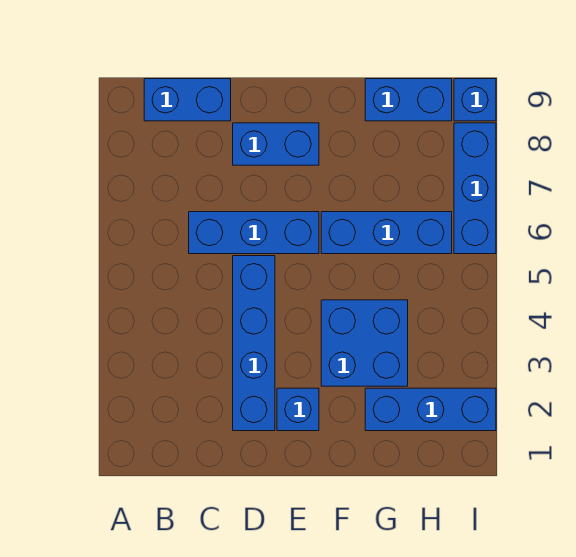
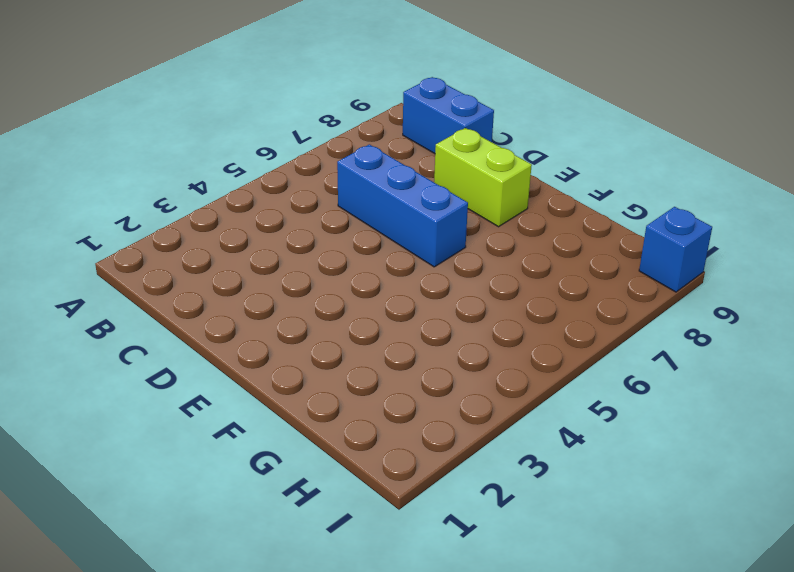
lime brick D8:E8 level 1 -> blue brick D8:E8 level 1
none -> blue brick D2:D5 level 1
none -> blue brick E2 level 1

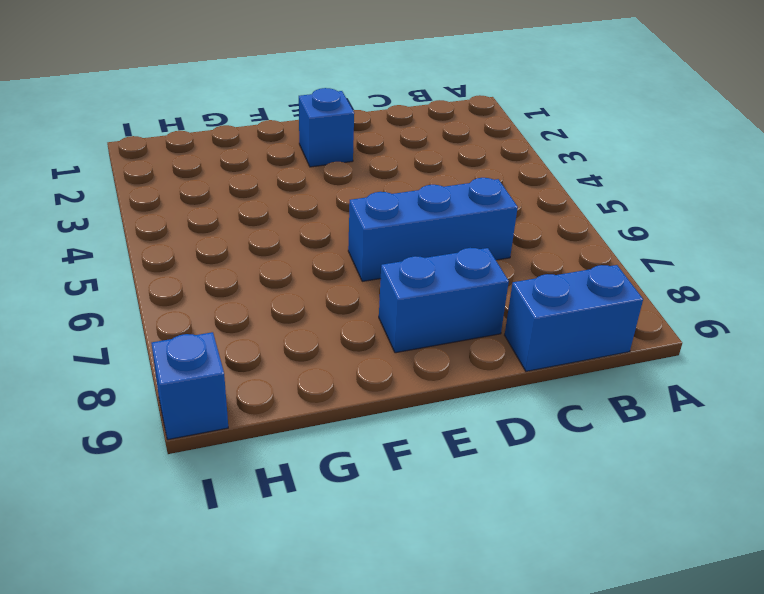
none -> blue brick D2:D5 level 1
none -> blue brick F3:G4 level 1

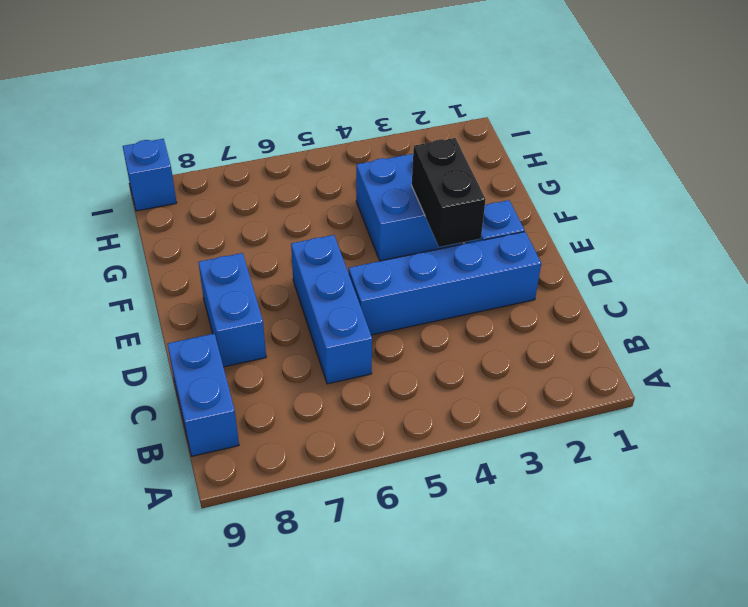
black brick E3:F3 level 2 -> none
none -> blue brick F6:H6 level 1
none -> blue brick G2:I2 level 1

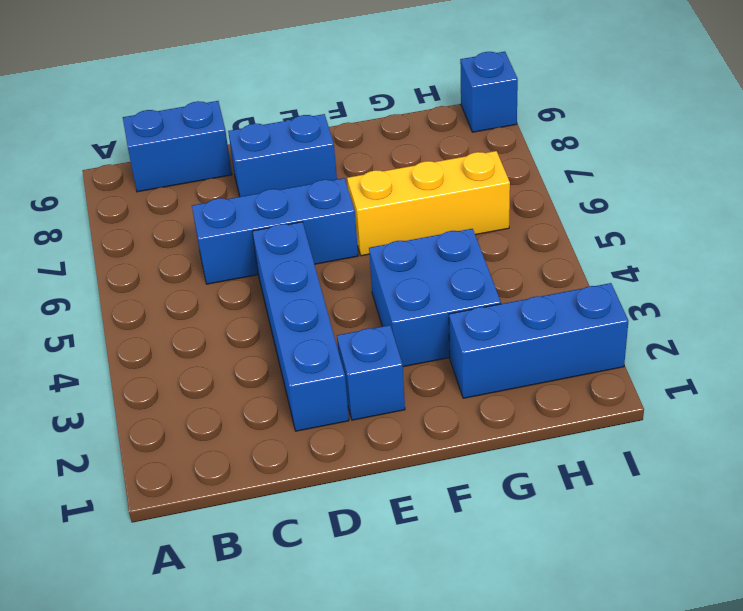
yellow brick F6:H6 level 1 -> blue brick F6:H6 level 1
none -> blue brick G9:H9 level 1
none -> blue brick I6:I8 level 1

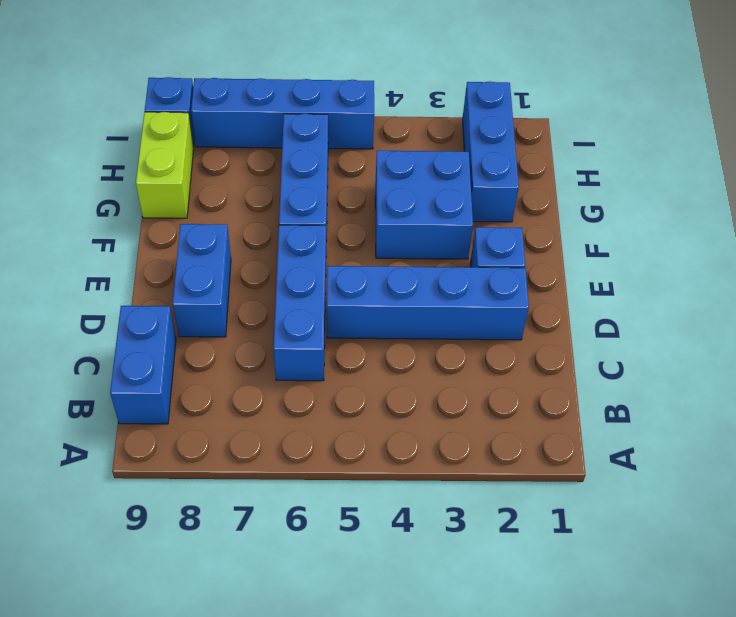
lime brick G9:H9 level 1 -> blue brick G9:H9 level 1
blue brick I5:I8 level 1 -> blue brick I6:I8 level 1

